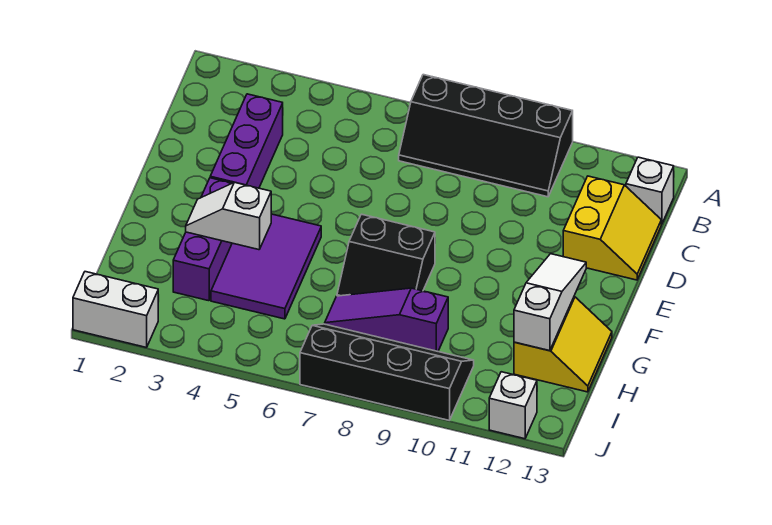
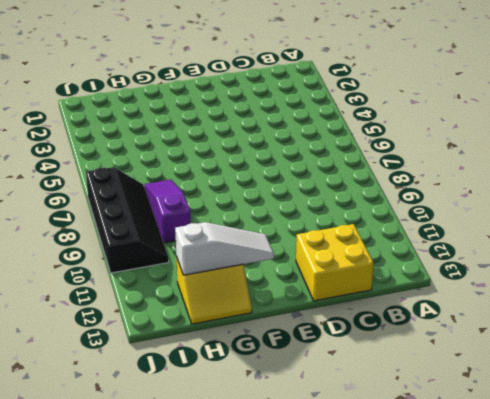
yellow brick C12:D13 level 1 -> yellow slope C12:D13 level 1 top 12
none -> black slope A7:B10 level 1 top A
none -> white brick B13 level 1
none -> purple brick C3:E3 level 1

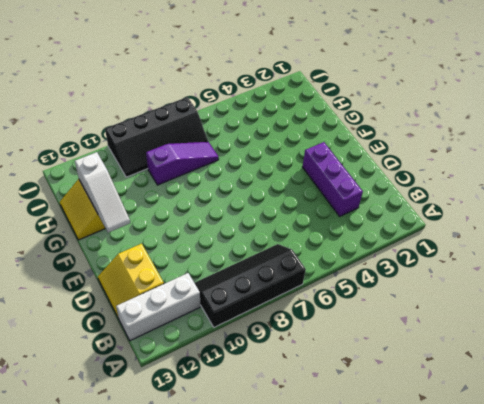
white brick B11:B13 level 1 -> white brick B13 level 1
none -> purple brick F3:H3 level 1
none -> purple tile F4:H5 level 1
none -> black slope F7:G8 level 1 top F

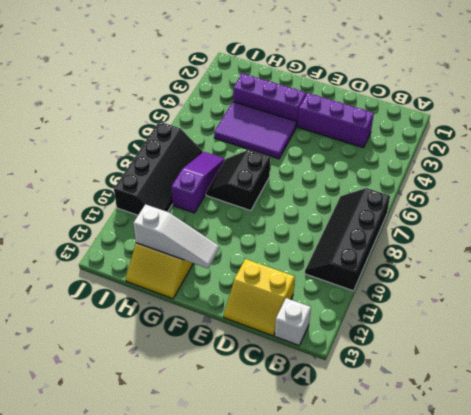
none -> white brick J1:J2 level 1
none -> white brick J12 level 1
none -> white slope G3:G4 level 2 top 4

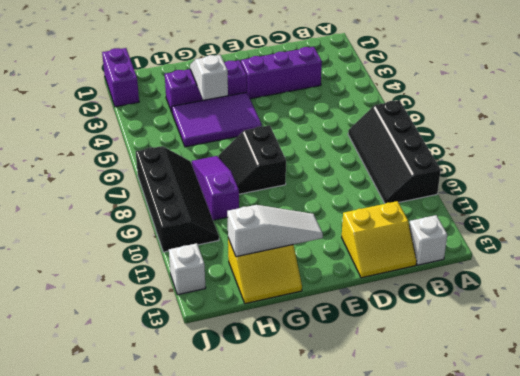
purple brick J1:J2 level 1 -> white brick J1:J2 level 1

